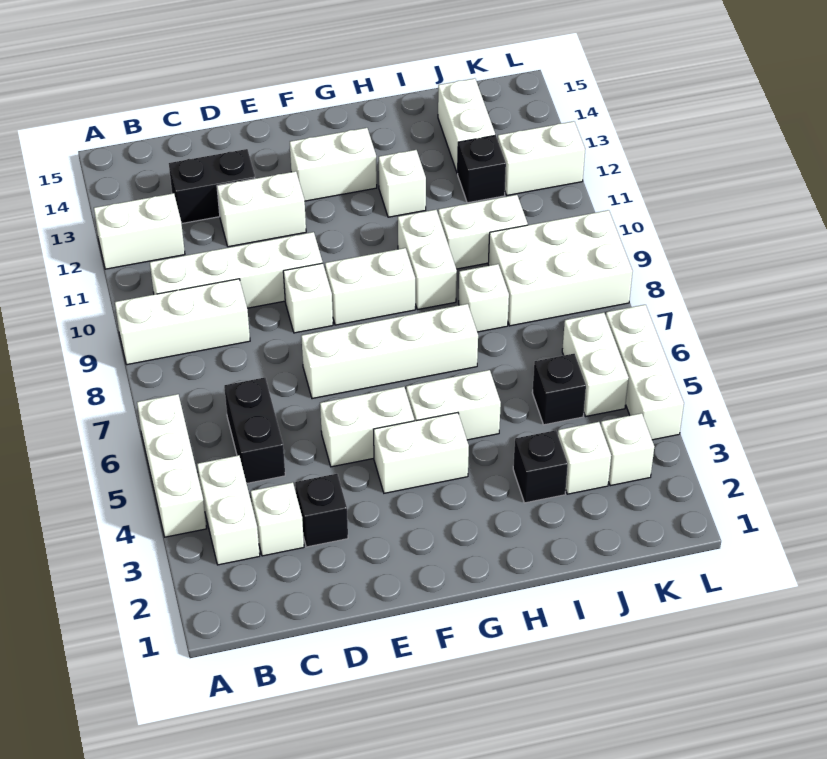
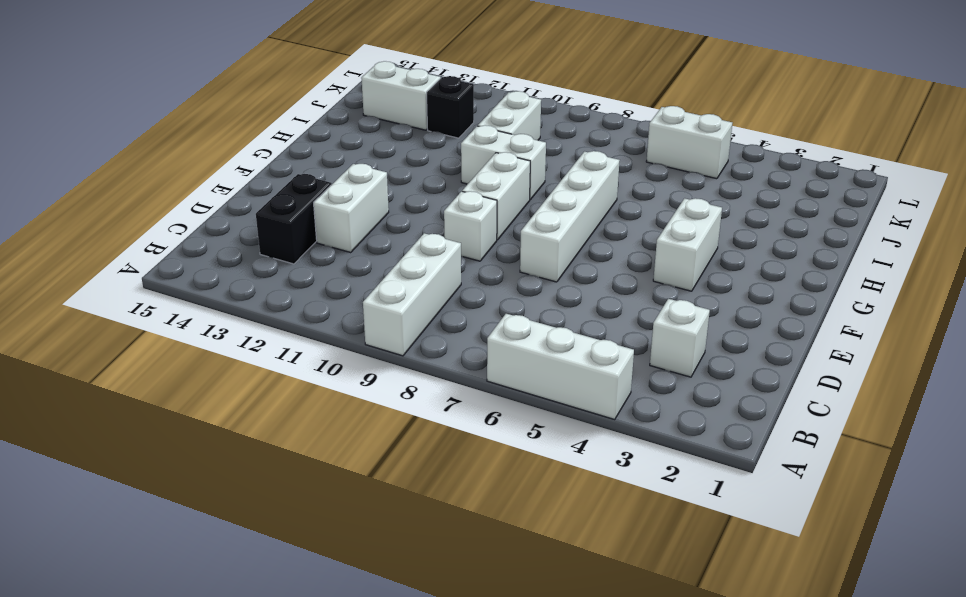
none -> white brick A12:B12 level 1
none -> white brick B3:B4 level 1
none -> white brick B10:E10 level 1
none -> black brick C5:C6 level 1

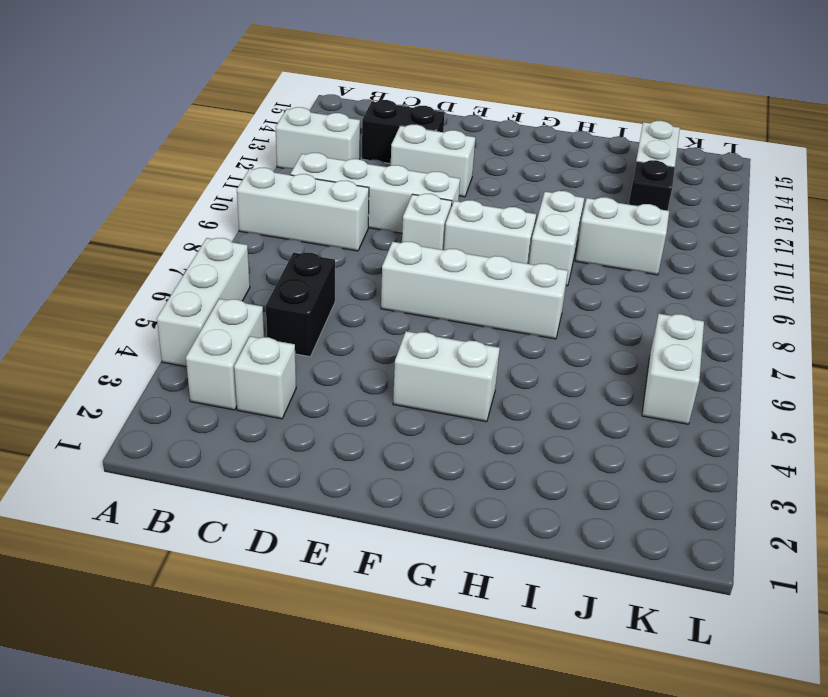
none -> black brick D3 level 1
none -> white brick E5:F5 level 1
none -> white brick F13:G13 level 1
none -> white brick G5:H5 level 1

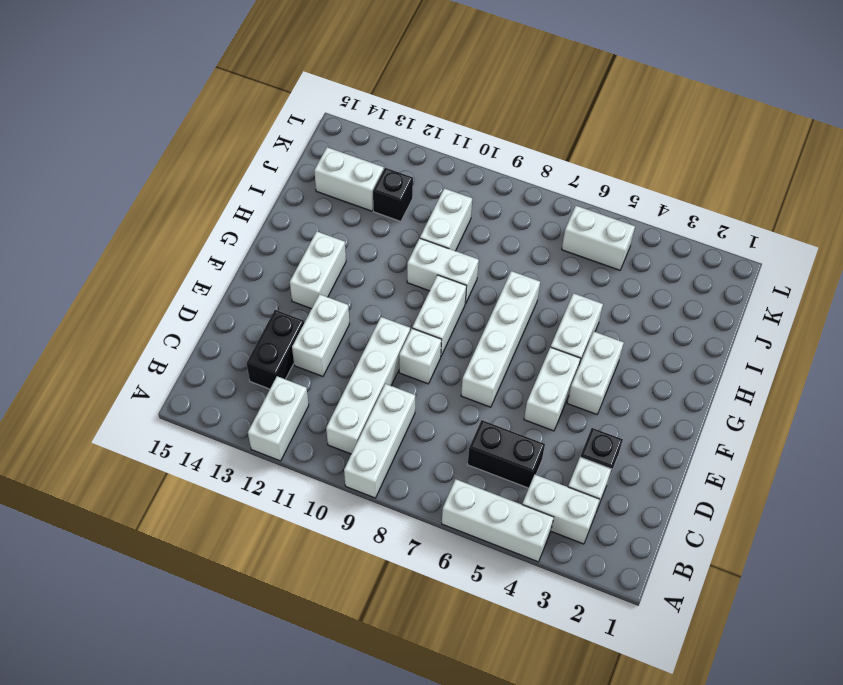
none -> white brick H12 level 1
none -> black brick I3 level 1
none -> white brick I8 level 1
none -> white brick J3 level 1

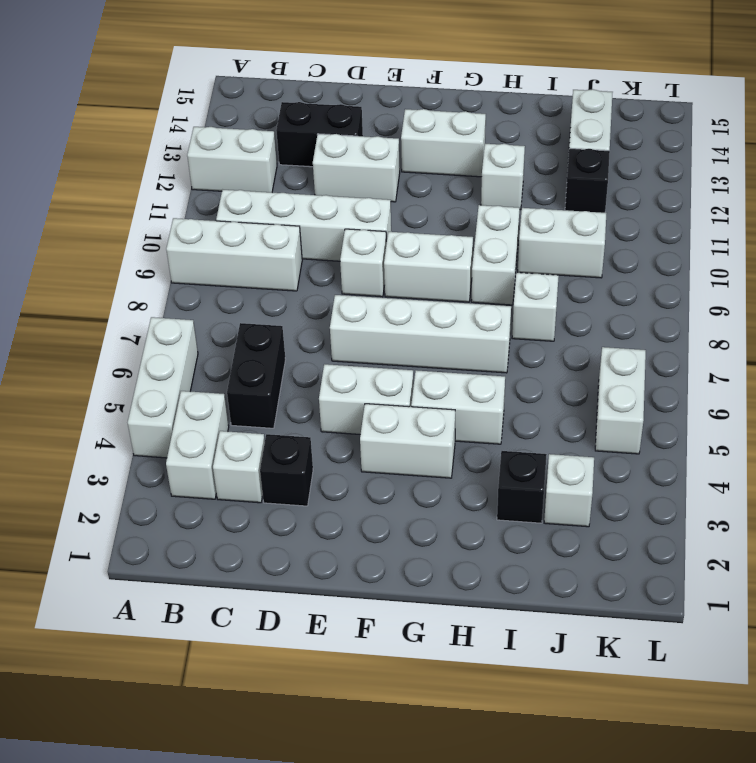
none -> black brick J5 level 1
none -> white brick J8:L9 level 1
none -> white brick K3 level 1
none -> white brick K12:L12 level 1

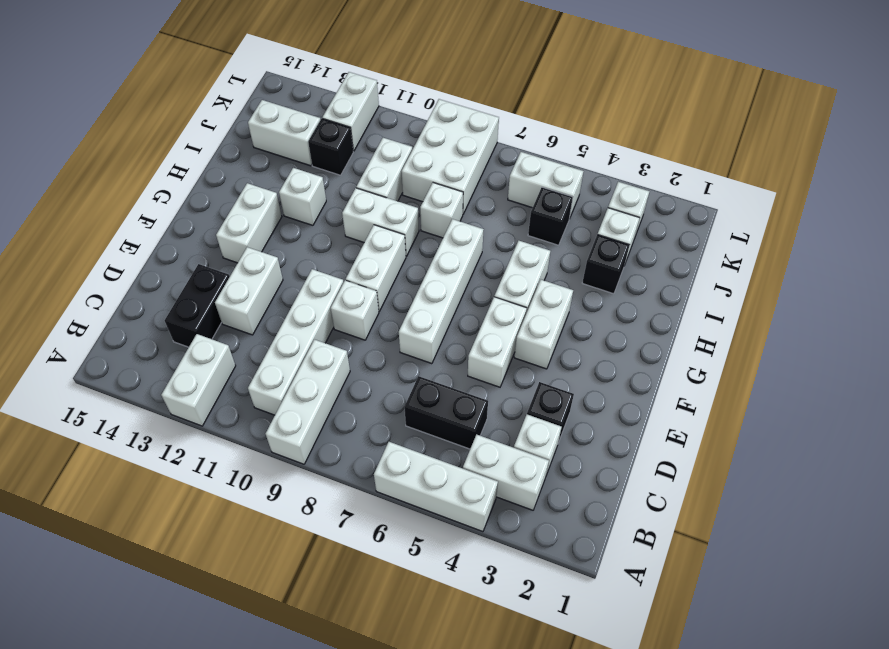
none -> white brick L4:L6 level 1

